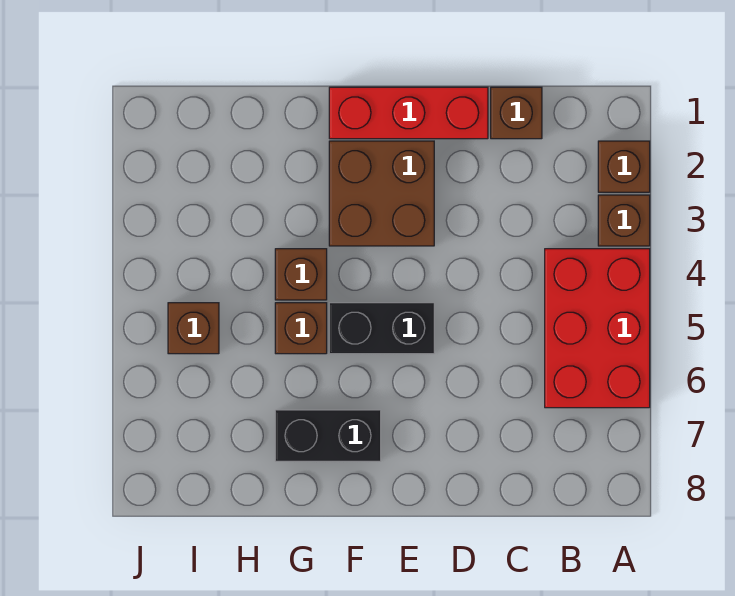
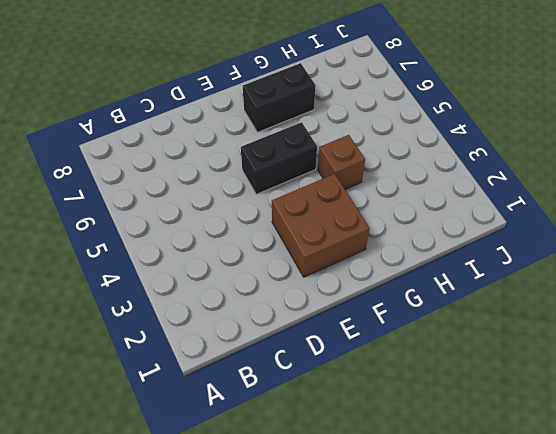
none -> brown brick A2 level 1
none -> brown brick A3 level 1

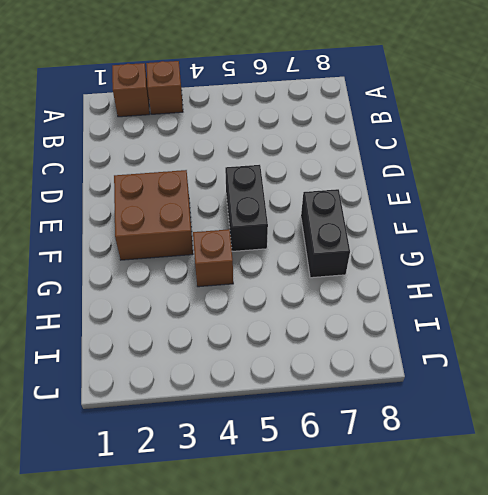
none -> red brick A4:B6 level 1
none -> brown brick C1 level 1

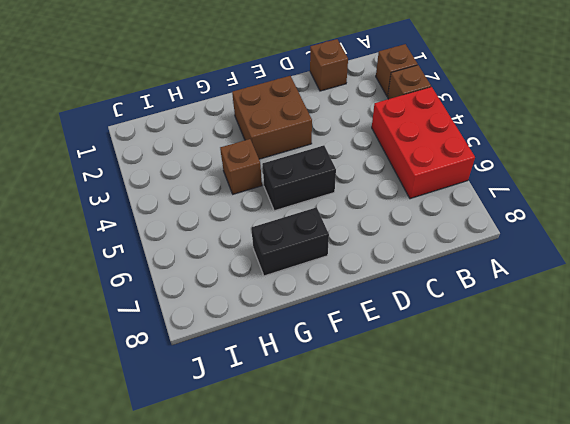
none -> red brick D1:F1 level 1
none -> brown brick G5 level 1

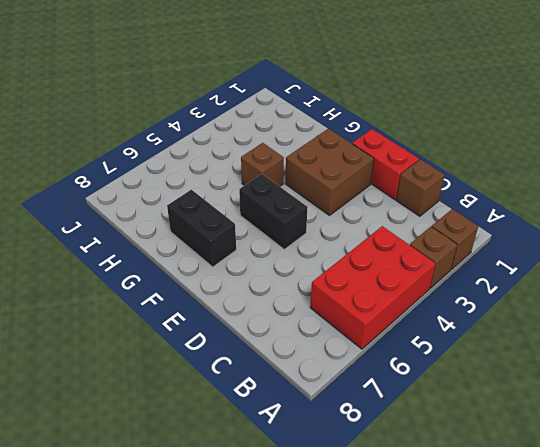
red brick D1:E1 level 1 -> red brick D1:F1 level 1
none -> brown brick G5 level 1
none -> brown brick I5 level 1

